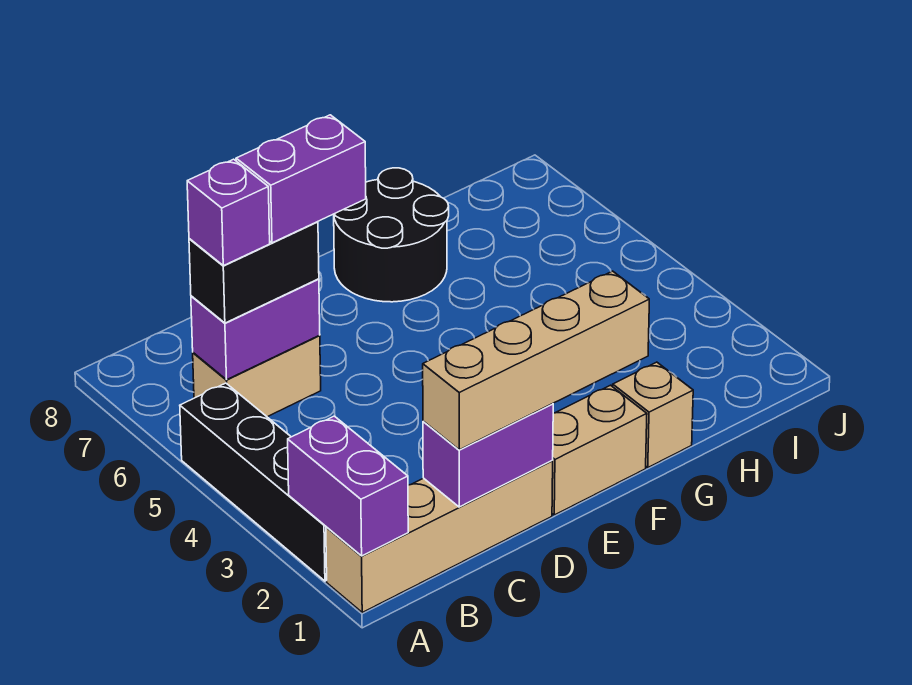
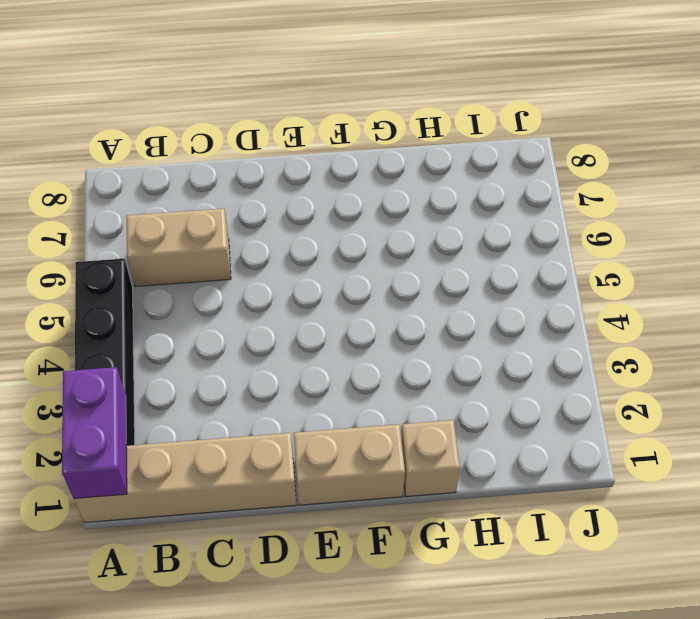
none -> black round brick F7:G8 level 1
none -> purple brick B6:C6 level 2
none -> purple brick C1:D1 level 2

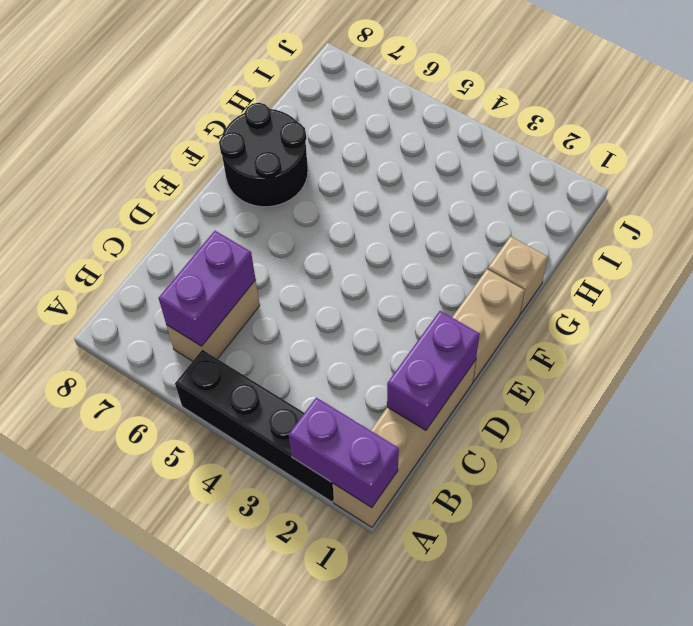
none -> black brick B6:C6 level 3
none -> tan brick C1:F1 level 3
none -> purple brick B6 level 4

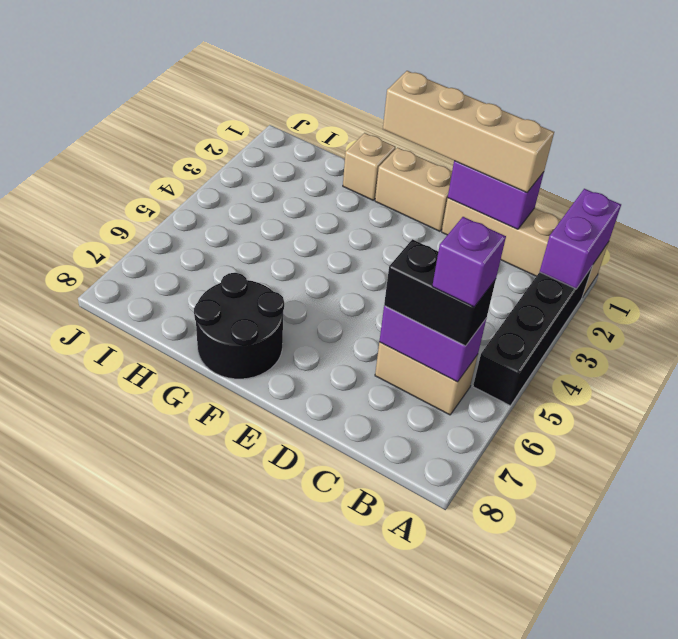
none -> purple brick C6:D6 level 4

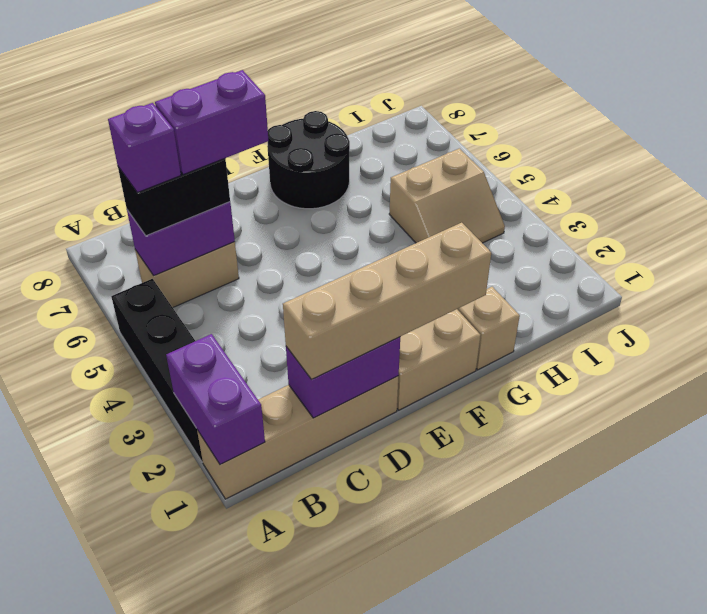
tan slope H4:I5 level 1 top 5 -> none

